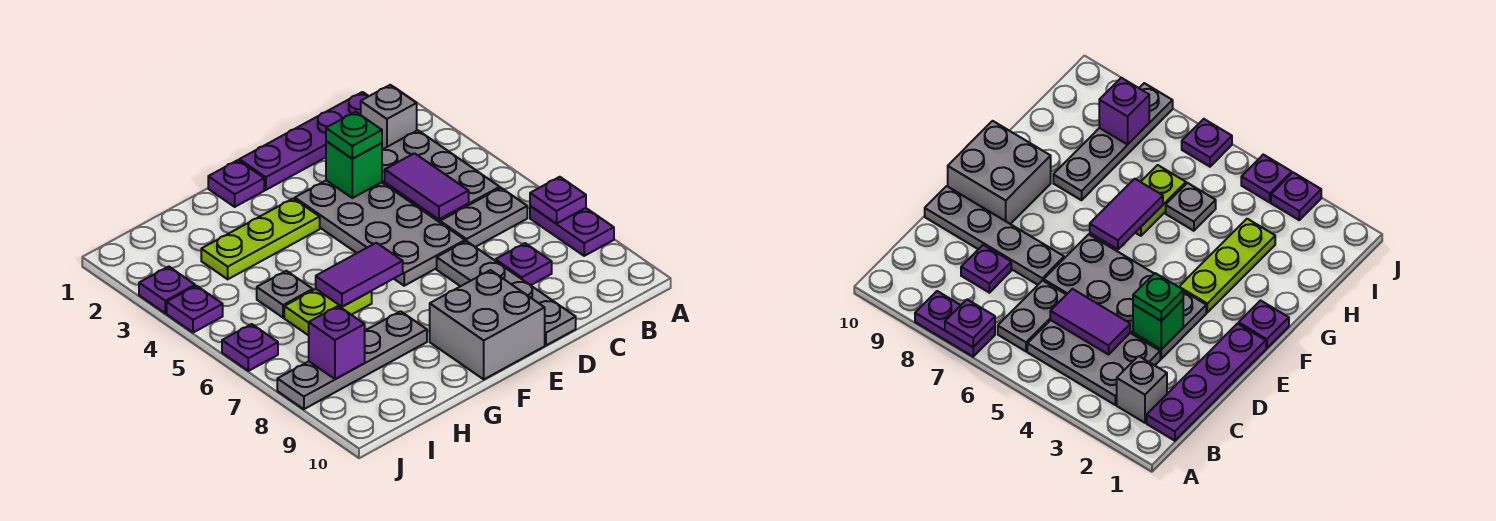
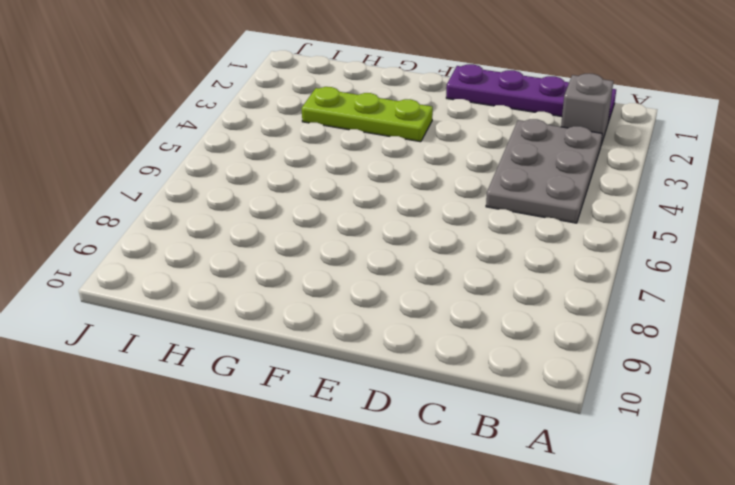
none -> purple plate A7:A8 level 1
none -> grey plate B6:C6 level 1
none -> purple plate C8 level 1

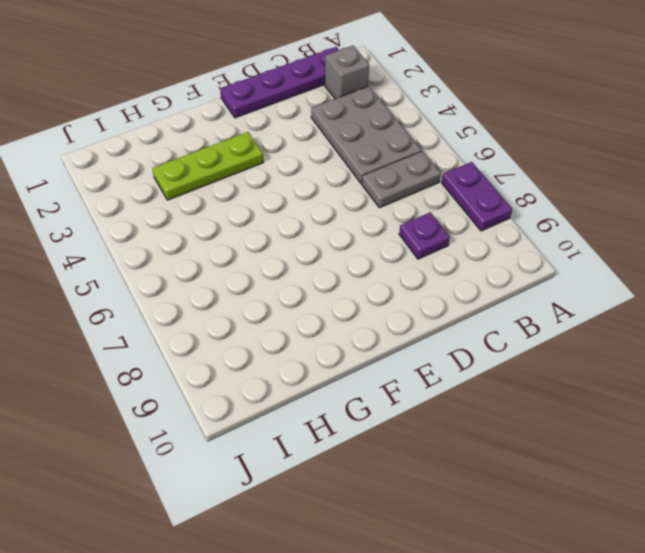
none -> grey plate D3:E6 level 1
none -> grey plate D7:D10 level 1
none -> grey brick E9:F10 level 1

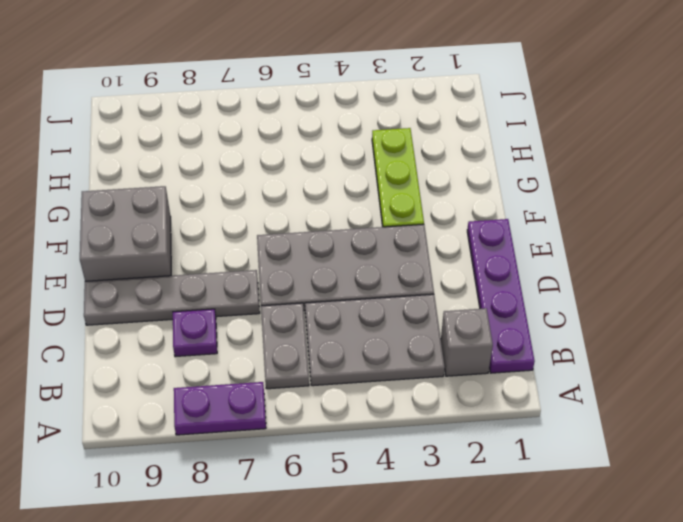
none -> purple plate F1 level 1
none -> lime plate G6:H6 level 1
none -> grey plate G8:J8 level 1

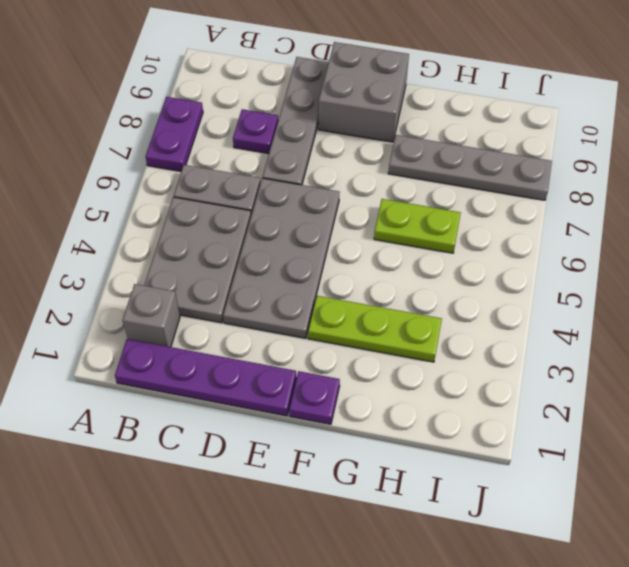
none -> grey plate H5 level 1
none -> purple plate J3 level 1
none -> purple plate J4 level 1

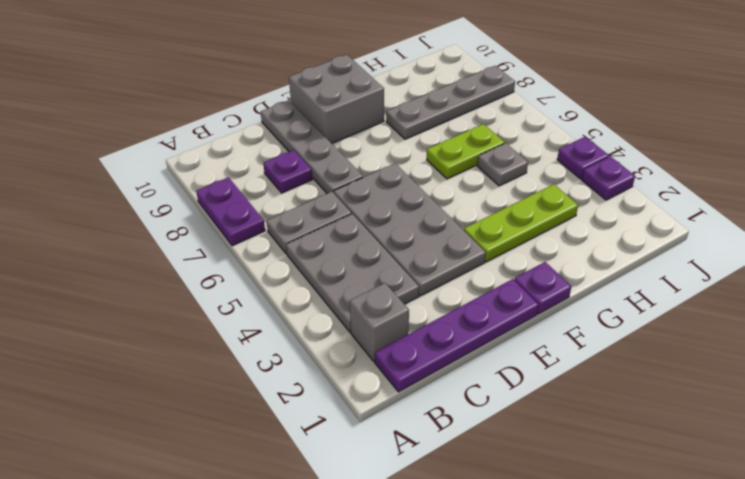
none -> purple plate J6 level 1
none -> purple plate A7 level 2
none -> purple tile C4:C5 level 2

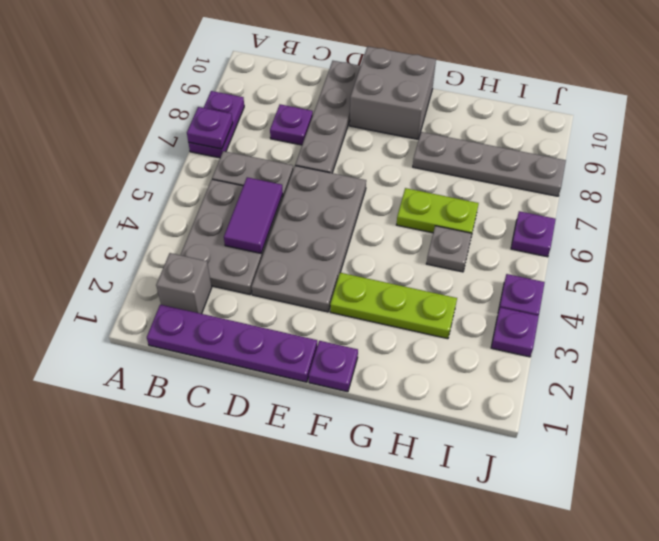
none -> green brick D3 level 2
none -> purple tile F6:G6 level 2
none -> purple brick I8 level 2

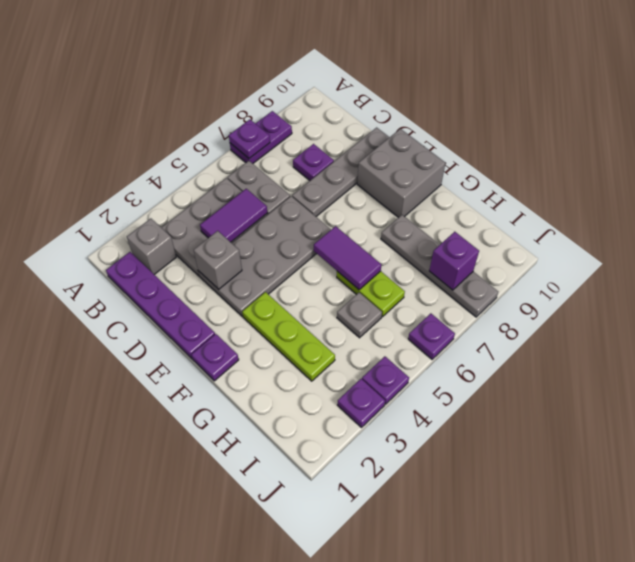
grey brick D3 level 2 -> green brick D3 level 2
none -> green plate D3 level 3

